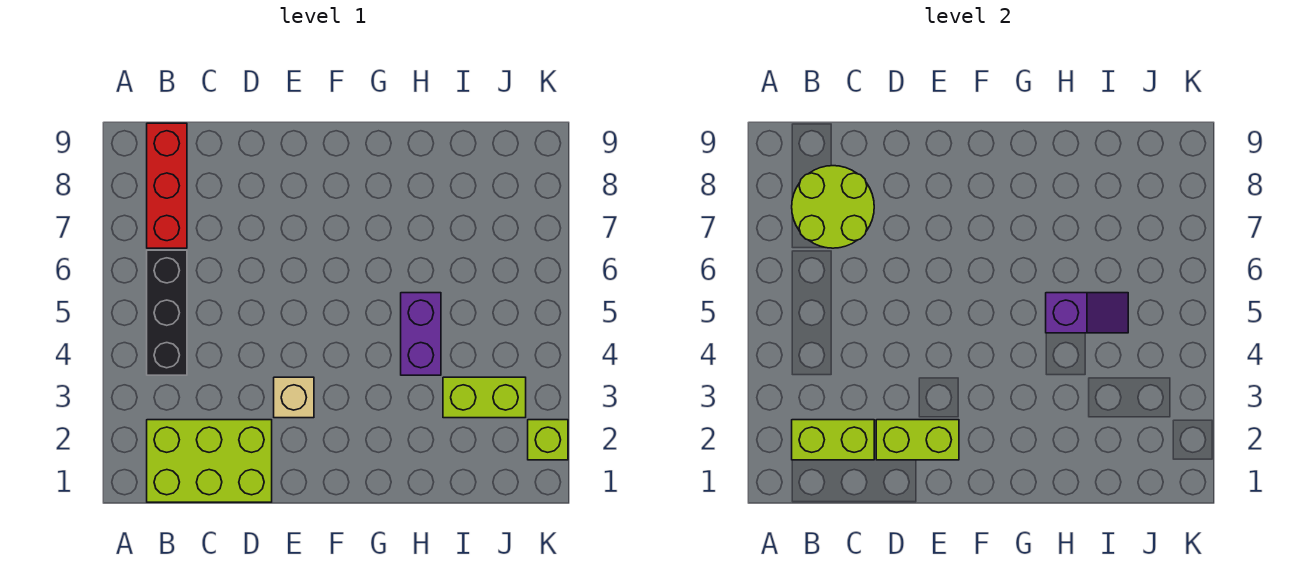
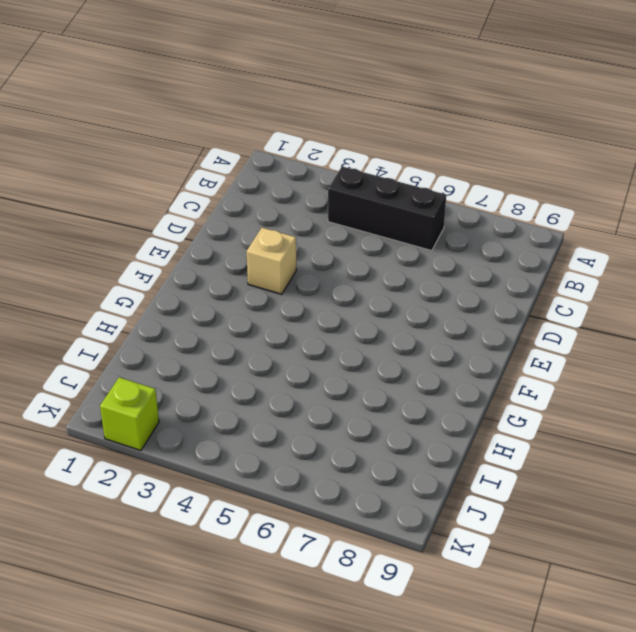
none -> lime brick B1:D2 level 1
none -> red brick B7:B9 level 1

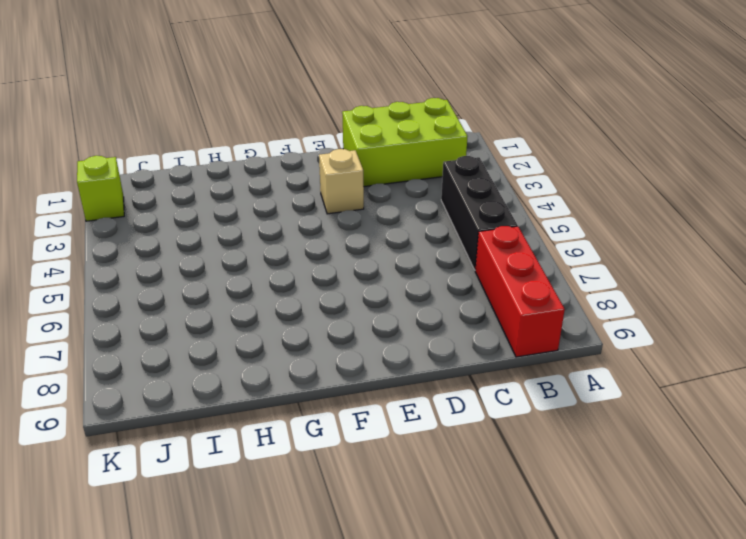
none -> purple brick H4:H5 level 1
none -> lime brick I3:J3 level 1

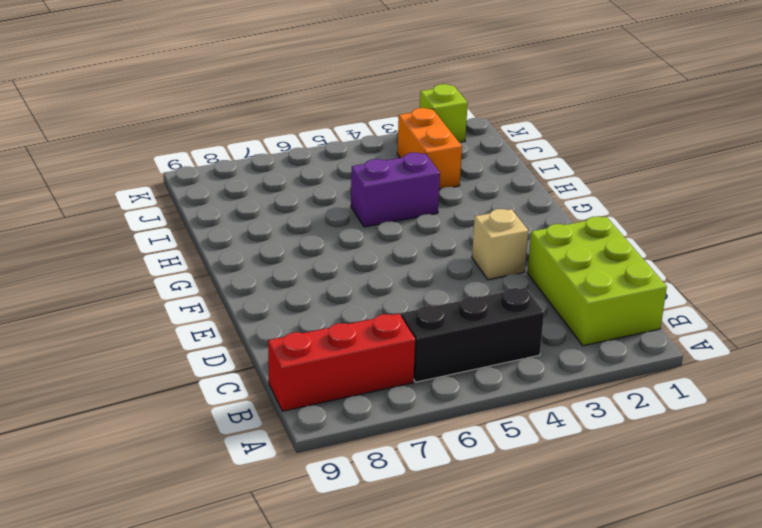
orange brick I3:J3 level 1 -> lime brick I3:J3 level 1
none -> lime brick B2:C2 level 2
none -> lime round brick B7:C8 level 2

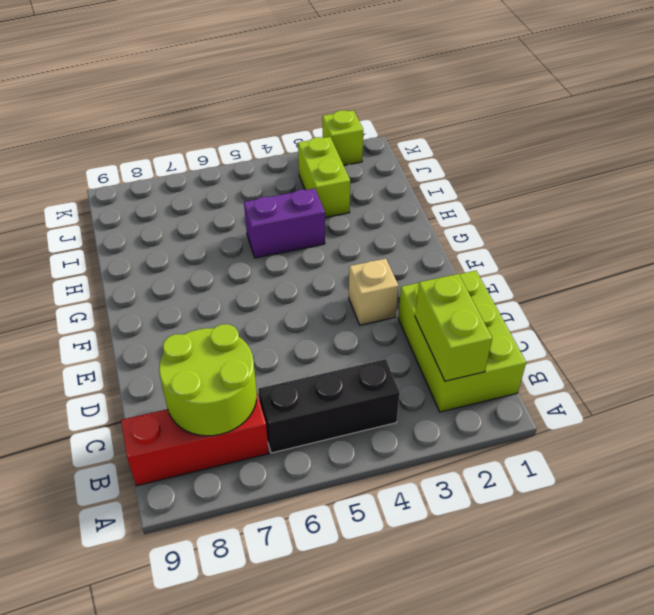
none -> lime brick D2:E2 level 2
none -> purple slope H5:I5 level 2 top H

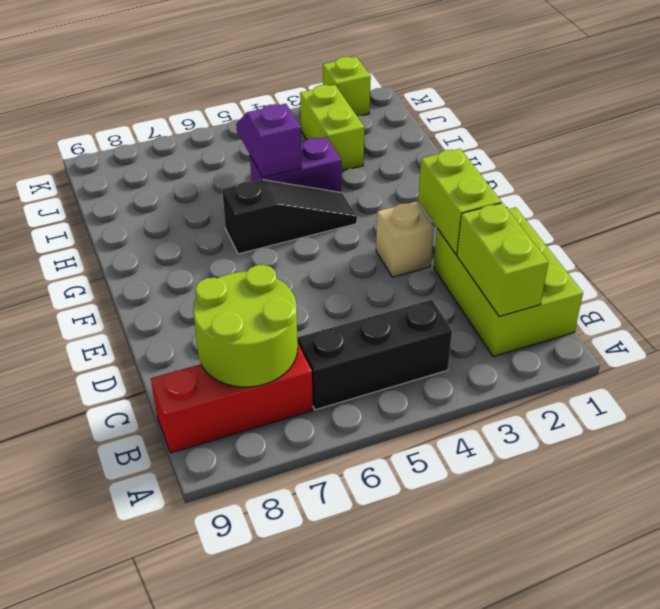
black slope G4:G6 level 1 top 6 -> none

